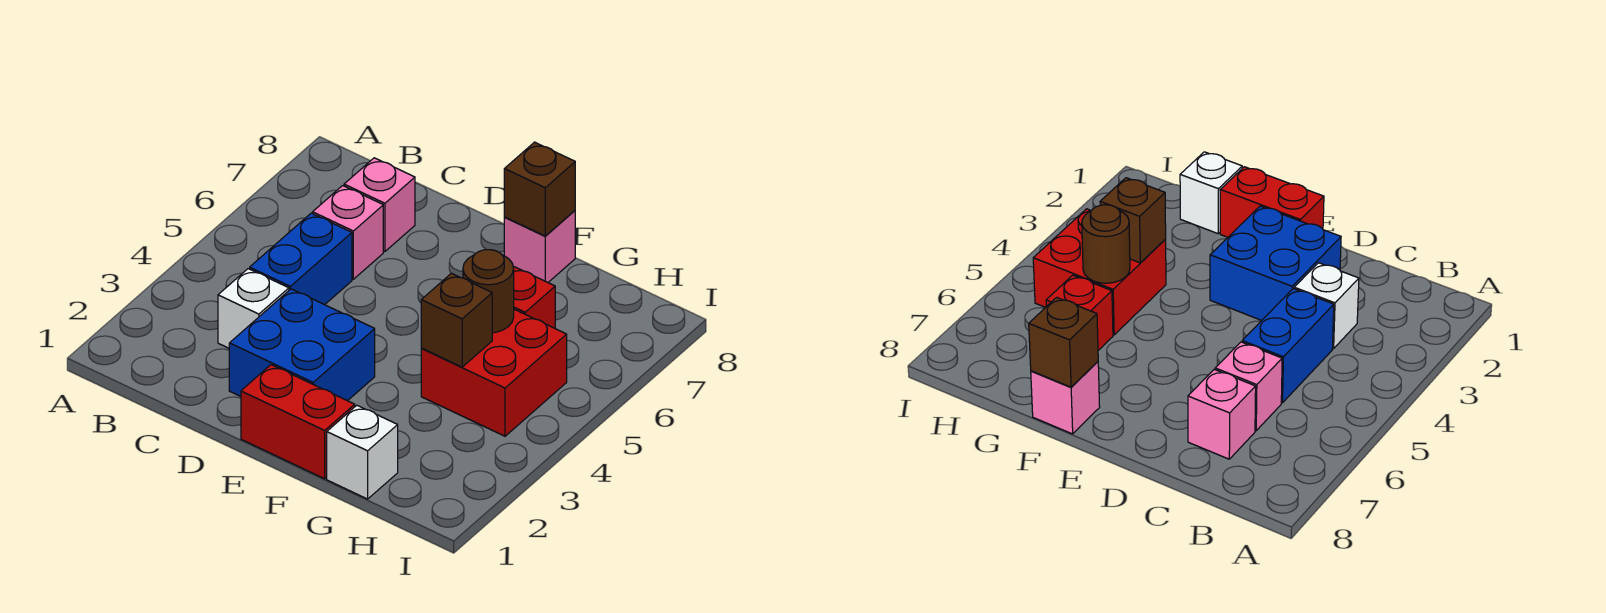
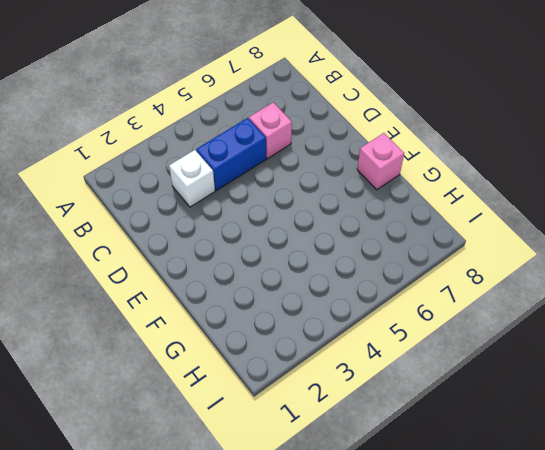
none -> pink brick C7 level 1
none -> blue brick D2:E3 level 1
none -> red brick E1:F1 level 1

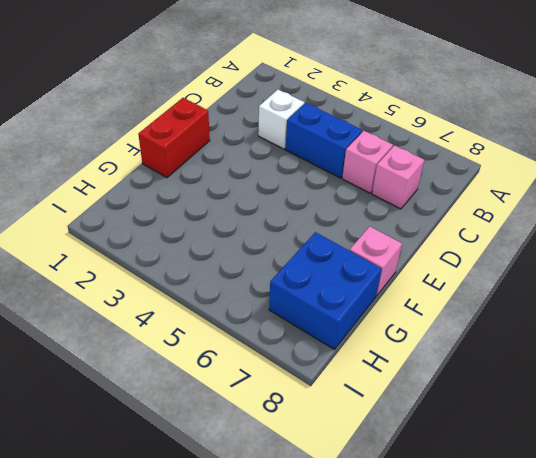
blue brick G7:H8 level 1 -> blue brick D2:E3 level 1
none -> white brick G1 level 1
none -> red brick G4:H5 level 1
none -> red brick G6 level 1

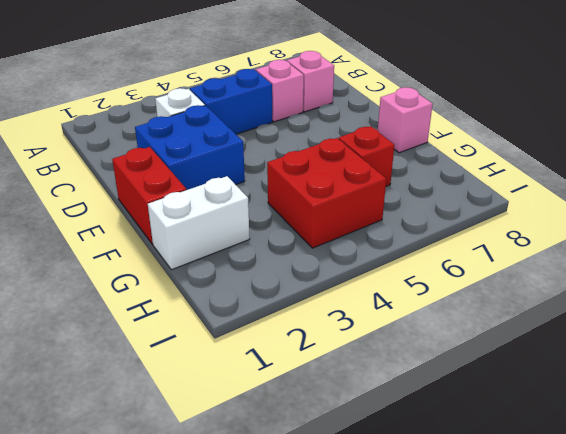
white brick G1:G2 level 1 -> white brick G1 level 1
none -> brown brick F8 level 2
none -> brown brick G4 level 2
none -> brown round brick G5 level 2

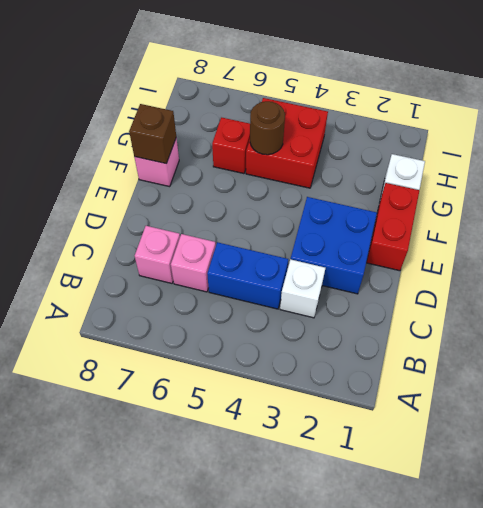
none -> brown brick G4 level 2

